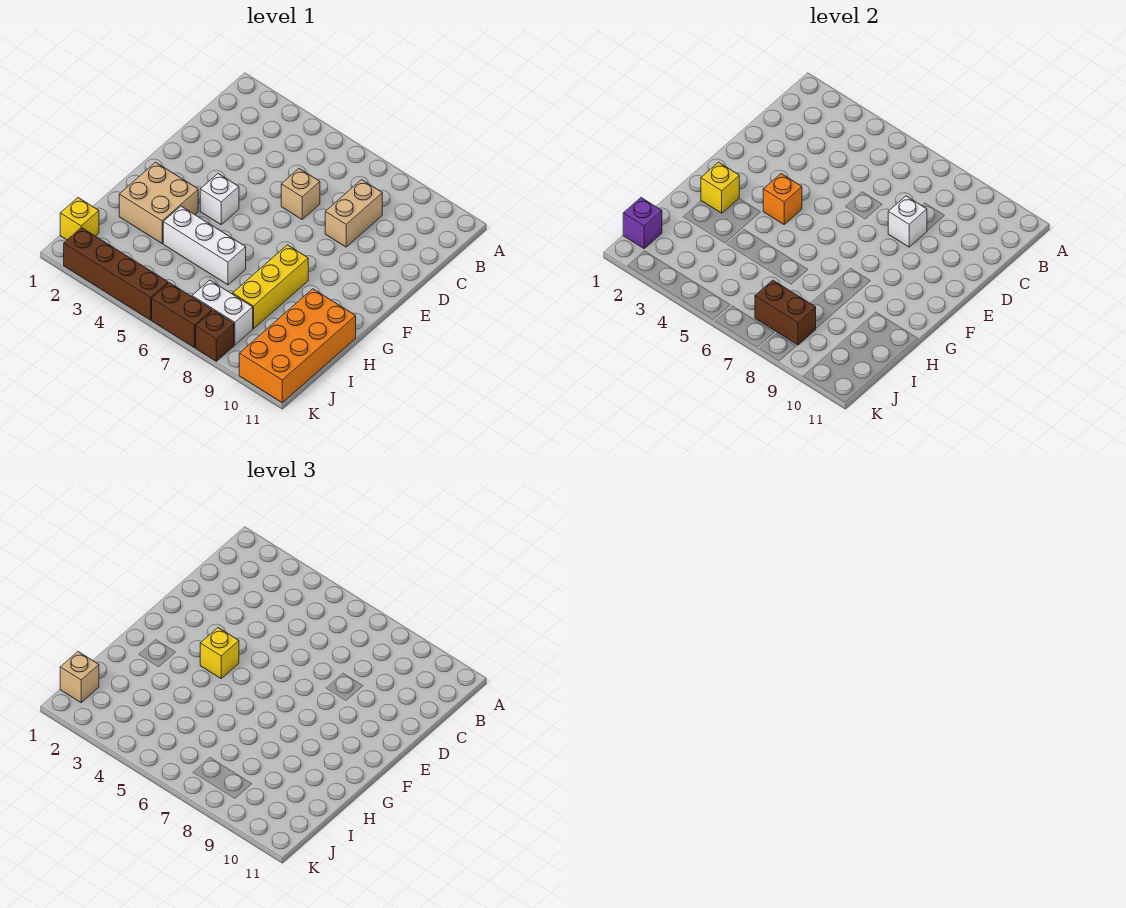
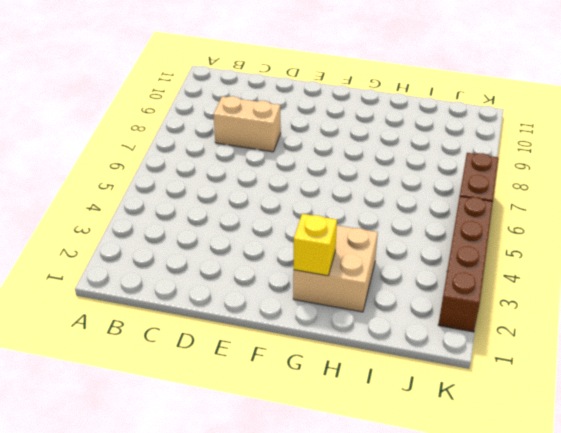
none -> tan brick D6 level 1
none -> white brick F4 level 1
none -> yellow brick G8:I8 level 1

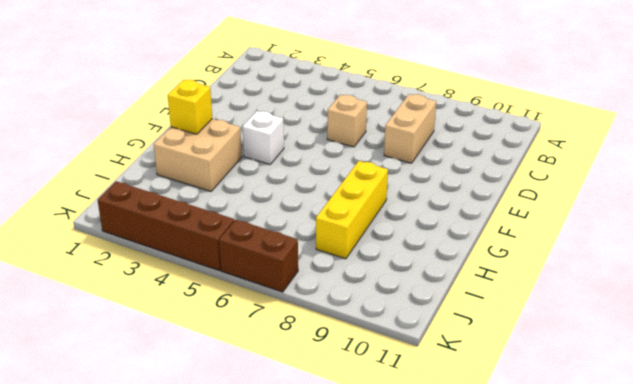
none -> white brick H4:H6 level 1
none -> orange brick H10:K11 level 1
none -> yellow brick J1 level 1

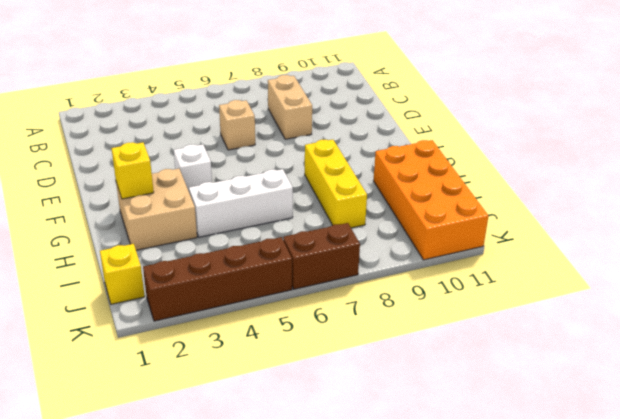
none -> white brick J7:J8 level 1
none -> brown brick K8 level 1
none -> white brick D8 level 2

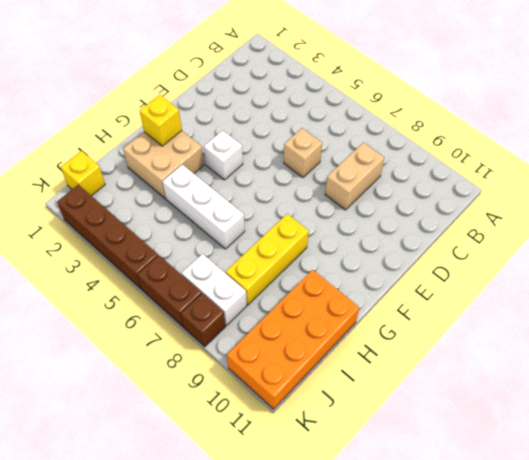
none -> white brick D8 level 2
none -> orange brick F4 level 2
none -> purple brick J1 level 2

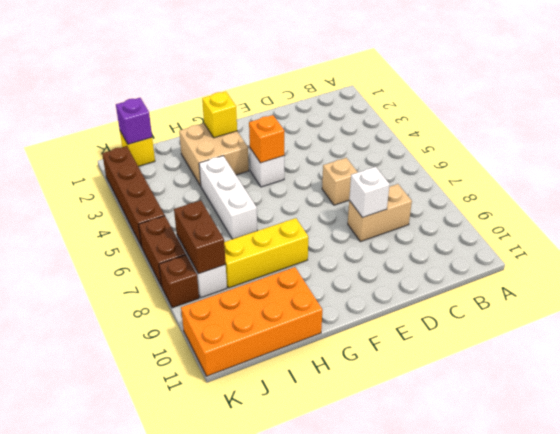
none -> yellow brick F4 level 3
none -> tan brick J1 level 3

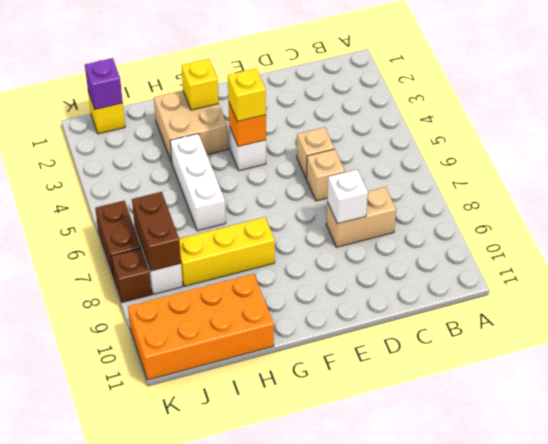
tan brick D5 level 1 -> tan brick J1 level 3
none -> brown brick K2:K5 level 1

